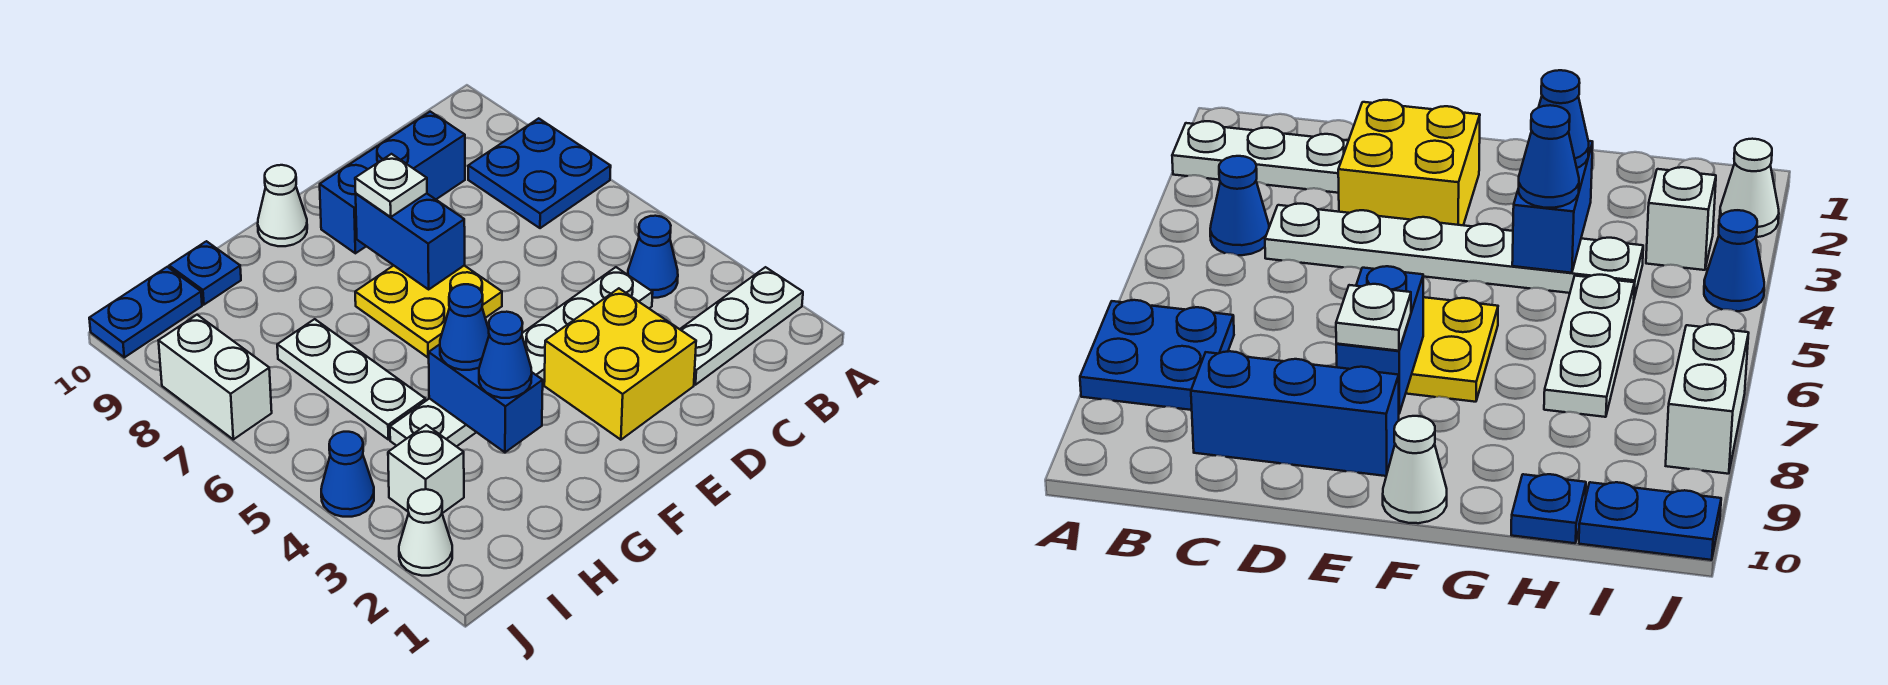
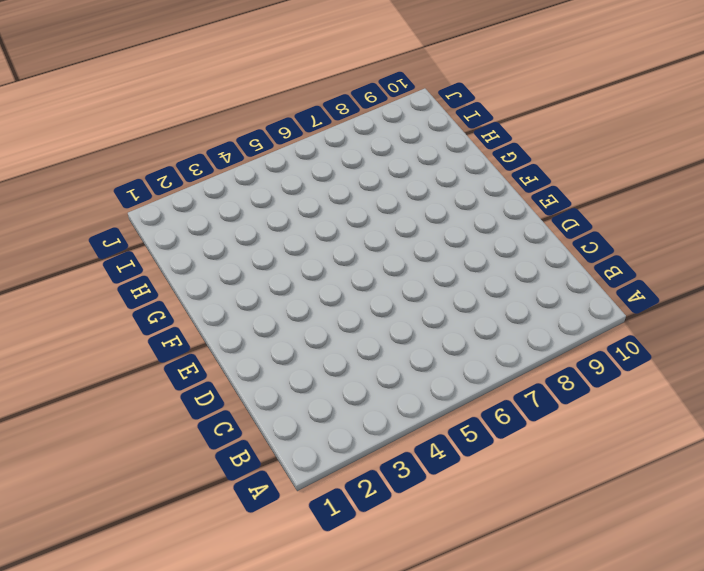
none -> white plate A2:C2 level 1
none -> blue plate A7:B8 level 1
none -> blue cone B4 level 1

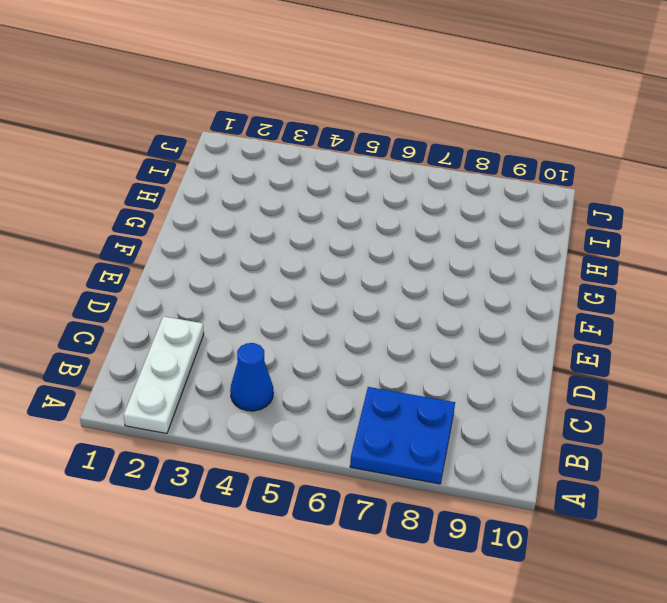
none -> white plate C4:H4 level 1
none -> blue brick C9:E9 level 1
none -> yellow brick D2:E3 level 1

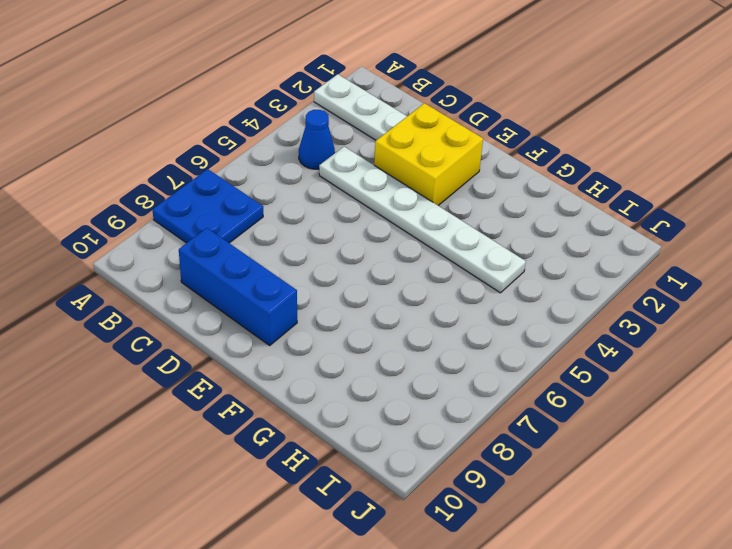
none -> yellow plate E6:F7 level 1
none -> white cone F10 level 1
none -> white plate H5:H7 level 1

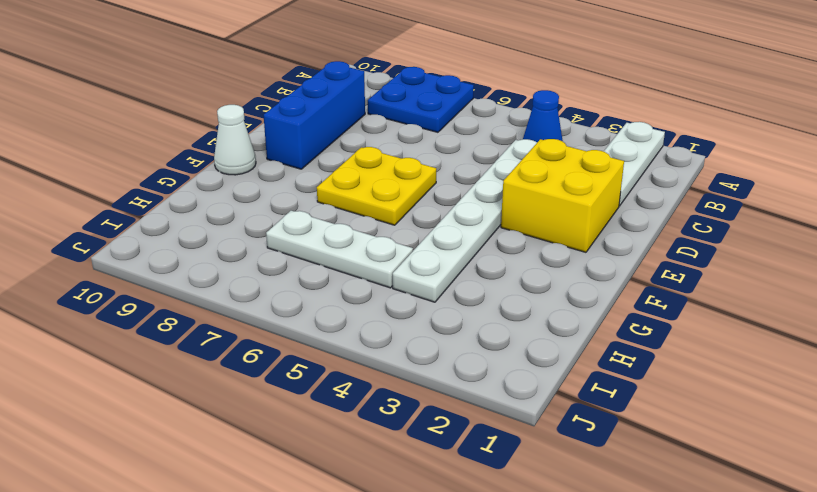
none -> blue plate H10 level 1
none -> white brick I3 level 1
none -> blue plate I10:J10 level 1

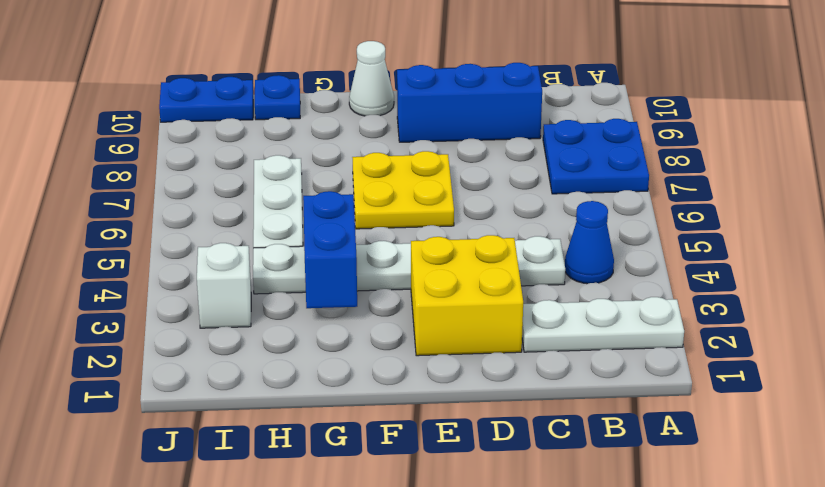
none -> white cone J2 level 1
none -> blue cone J4 level 1
none -> white brick J7:J8 level 1

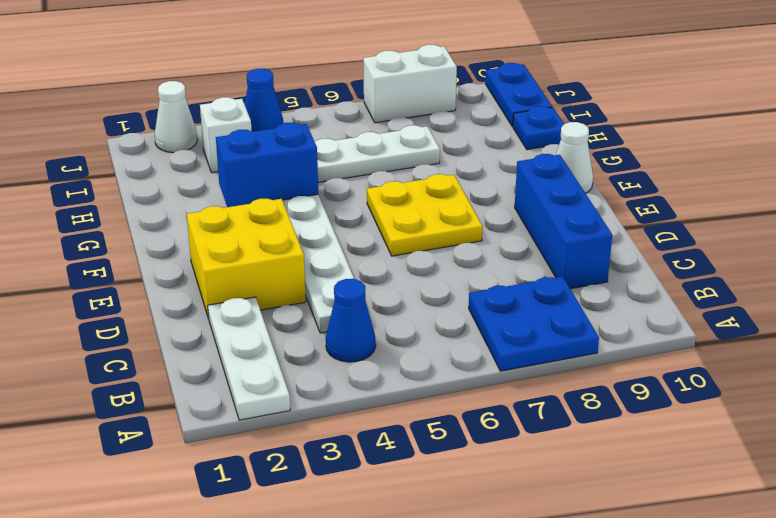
none -> blue brick E7:E8 level 2
none -> white plate E8 level 3
none -> blue cone G3 level 3

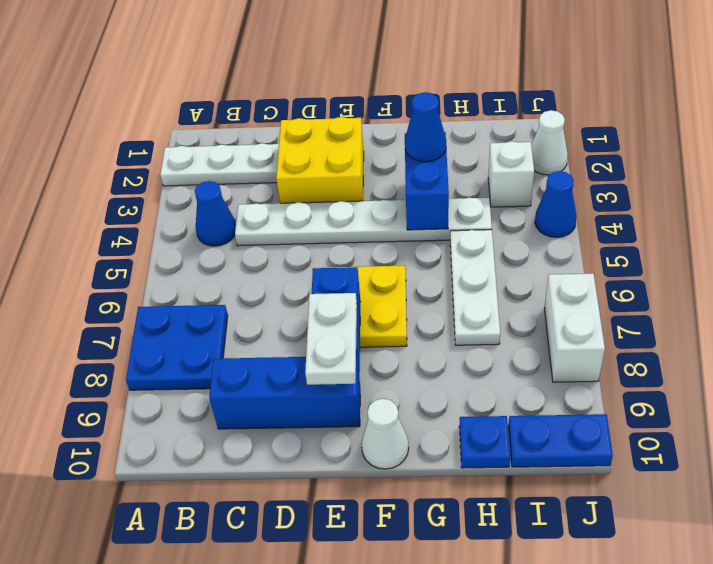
white plate E8:E9 level 3 -> white plate E8 level 3
none -> blue cone G4 level 3

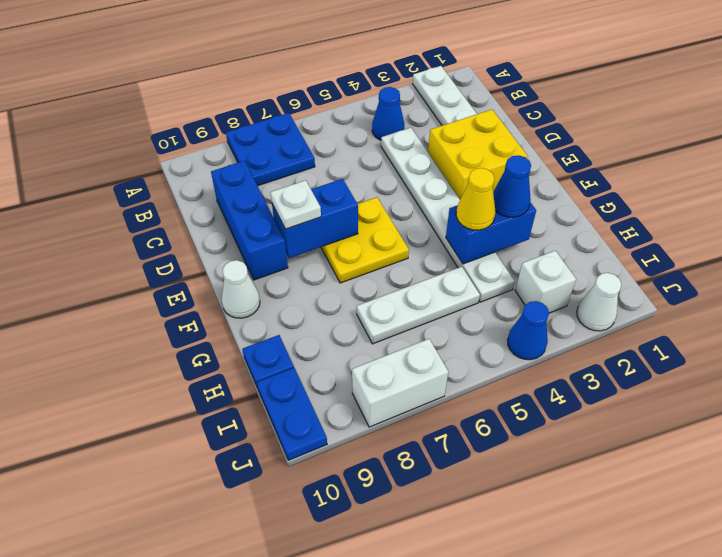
yellow cone G4 level 3 -> blue cone G4 level 3

